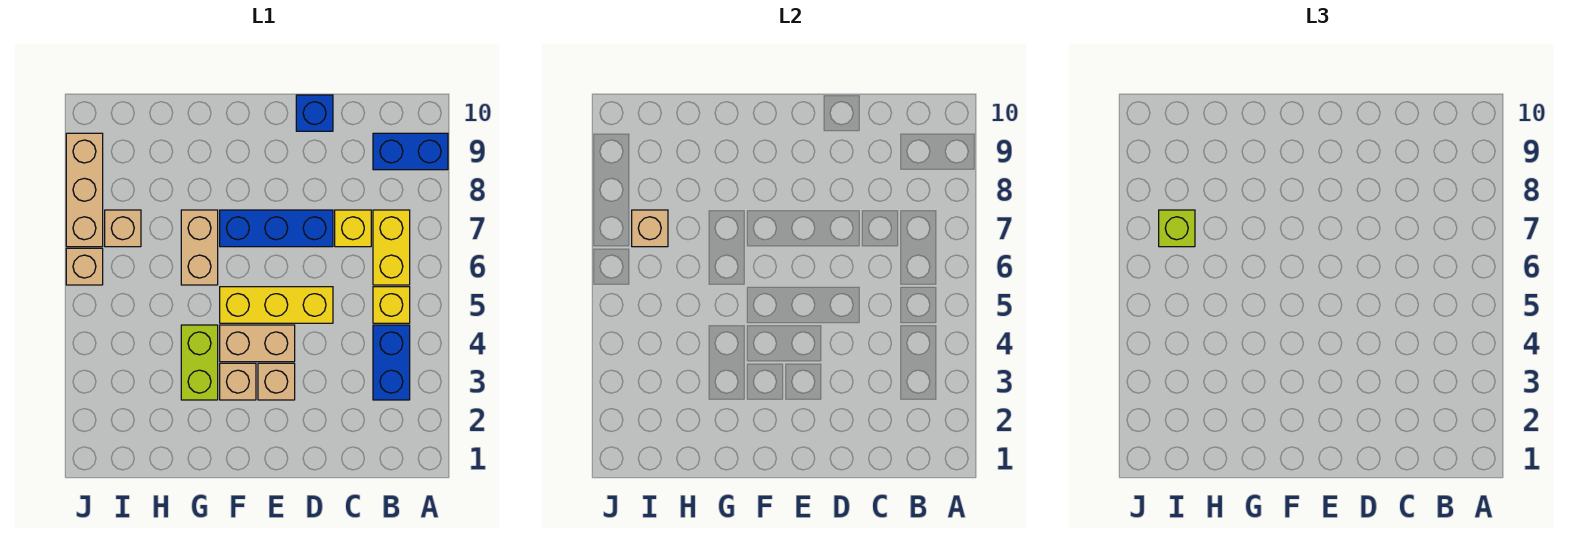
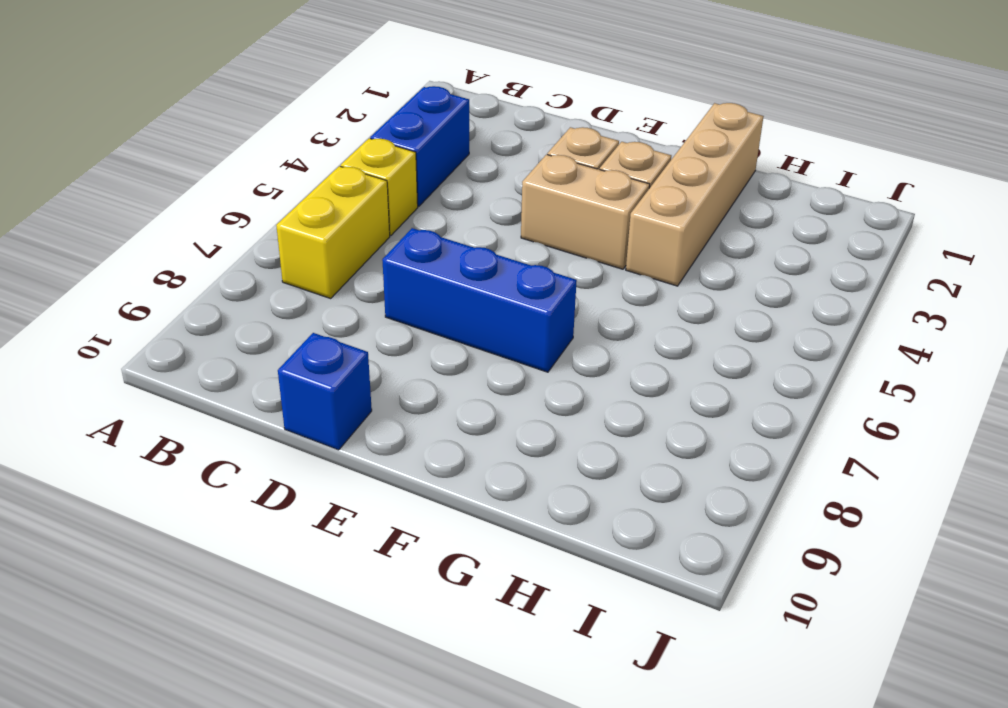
tan brick G1:G4 level 1 -> lime brick G3:G4 level 1
none -> blue brick A9:B9 level 1
none -> yellow brick C7 level 1
none -> yellow brick D5:F5 level 1

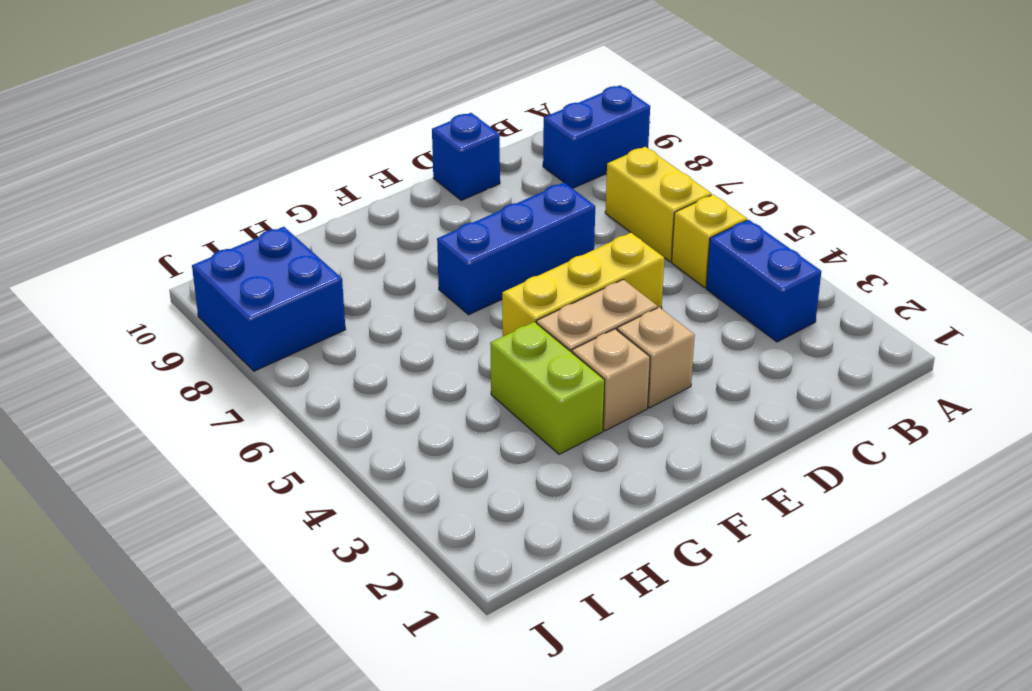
blue brick I8:J9 level 1 -> tan brick J7:J9 level 1
none -> yellow brick C7 level 1
none -> tan brick G6:G7 level 1
none -> tan brick I7 level 1

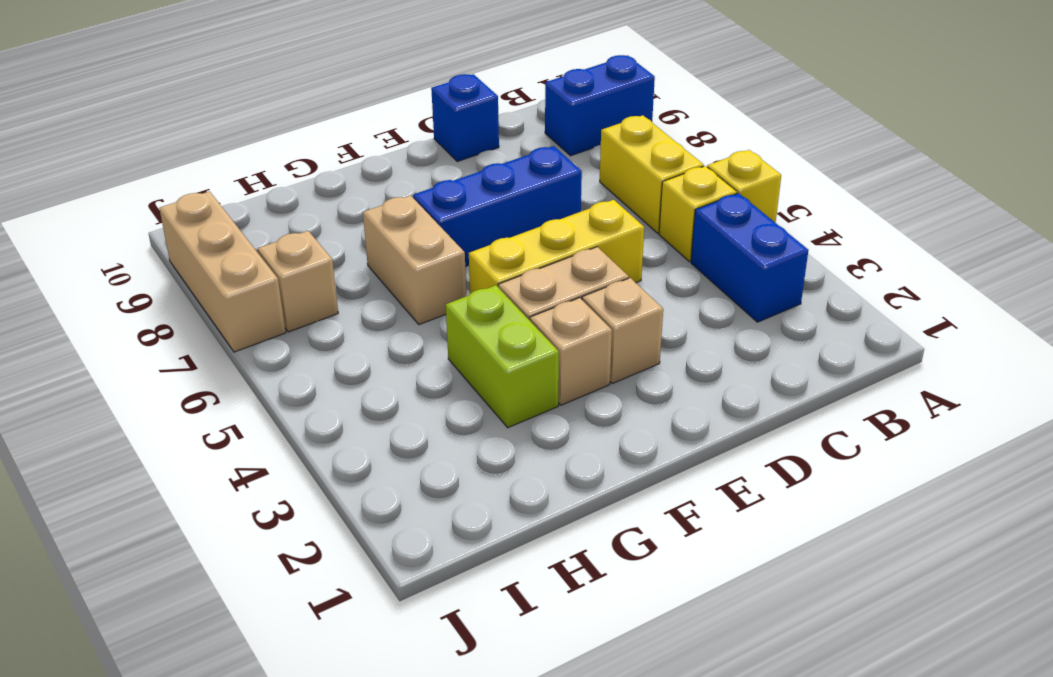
yellow brick A5 level 1 -> yellow brick C7 level 1
none -> tan brick J6 level 1
none -> tan brick I7 level 2
none -> lime brick I7 level 3

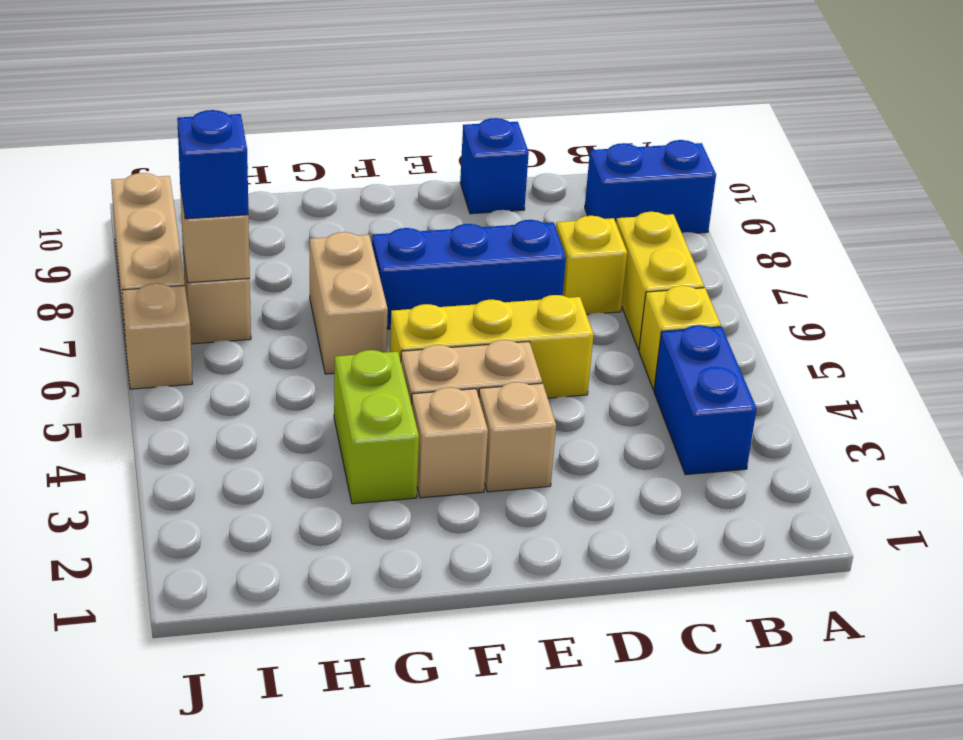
blue brick I7 level 3 -> lime brick I7 level 3

